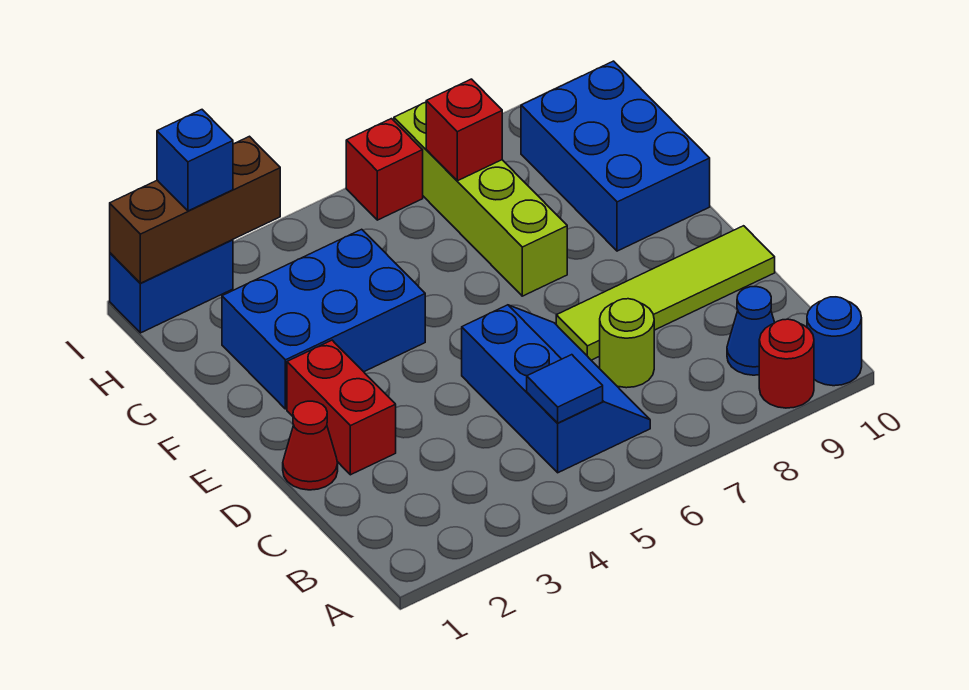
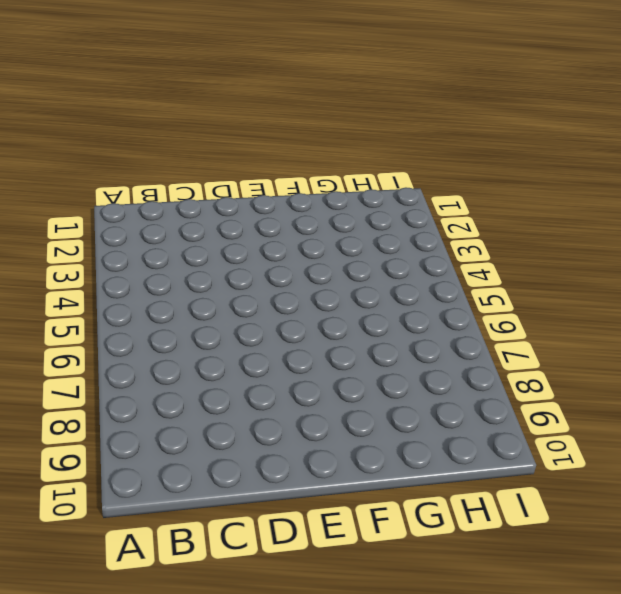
none -> red round brick A9 level 1
none -> blue round brick A10 level 1
none -> blue slope B5:D6 level 1 top 5

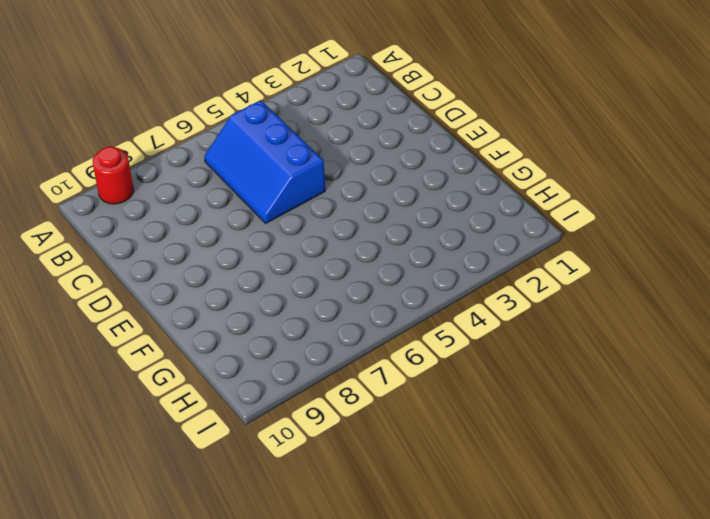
none -> blue round brick A10 level 1
none -> blue cone B9 level 1
none -> lime round brick C7 level 1

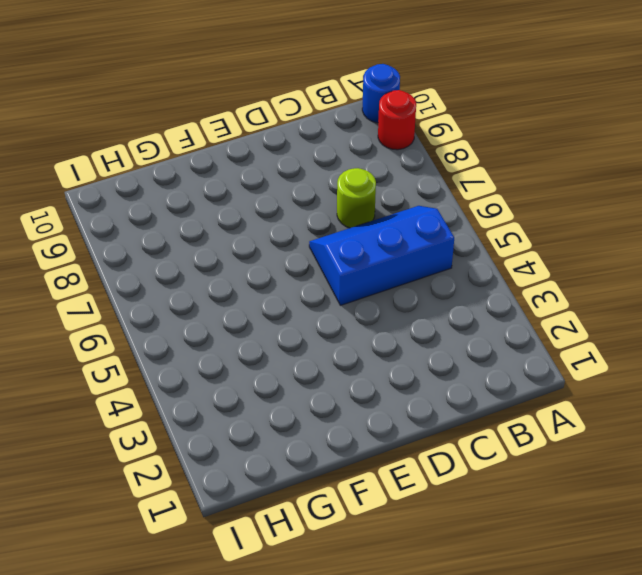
none -> blue cone B9 level 1
none -> red cone D1 level 1
none -> red brick D2:E2 level 1

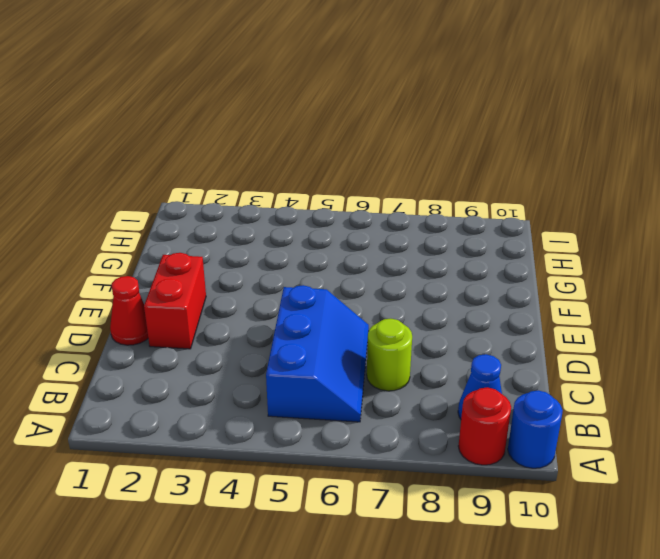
none -> lime tile D7:D10 level 1
none -> blue brick F2:G4 level 1
none -> lime brick F7:I7 level 1

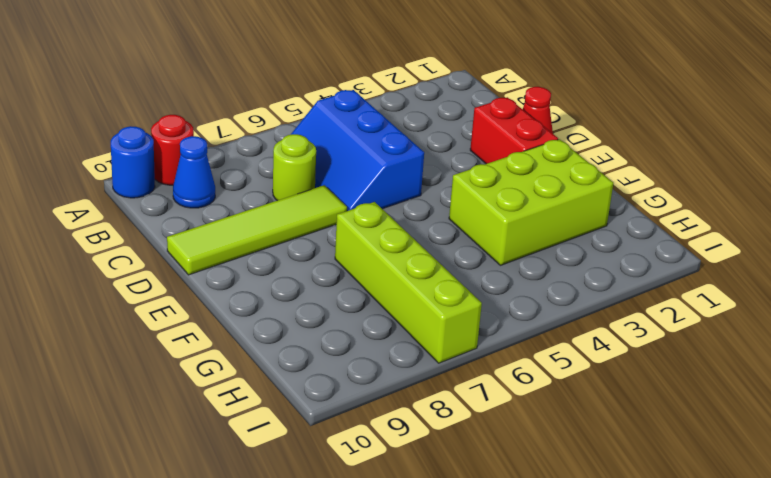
lime brick F2:G4 level 1 -> blue brick F2:G4 level 1
none -> blue brick F9:H10 level 1
none -> blue brick I1:I2 level 1
none -> red brick I6 level 1

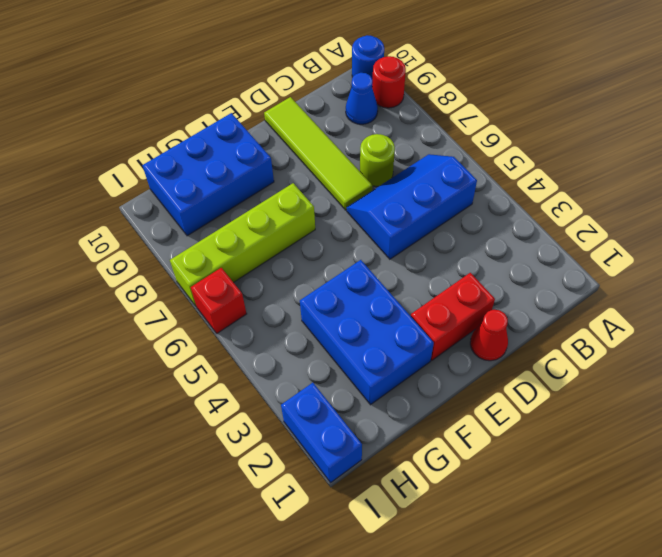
none -> blue tile B5 level 2
none -> red brick H7 level 2
none -> brown brick I1:I3 level 2

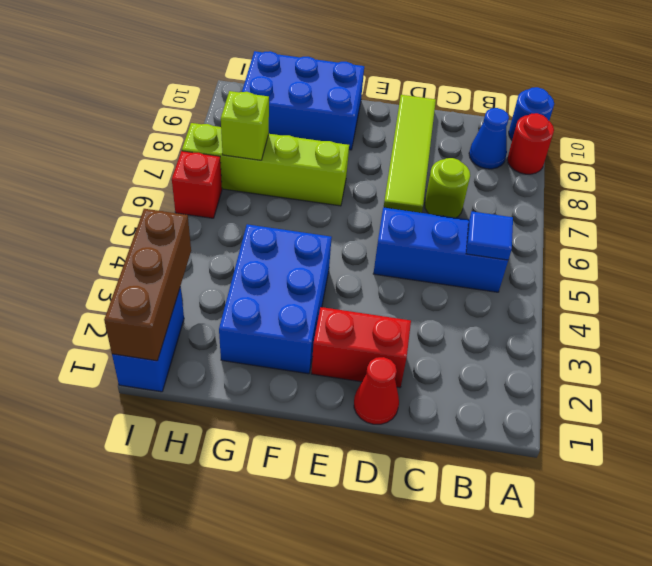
lime brick H7 level 2 -> red brick H7 level 2
none -> blue brick I2 level 3

